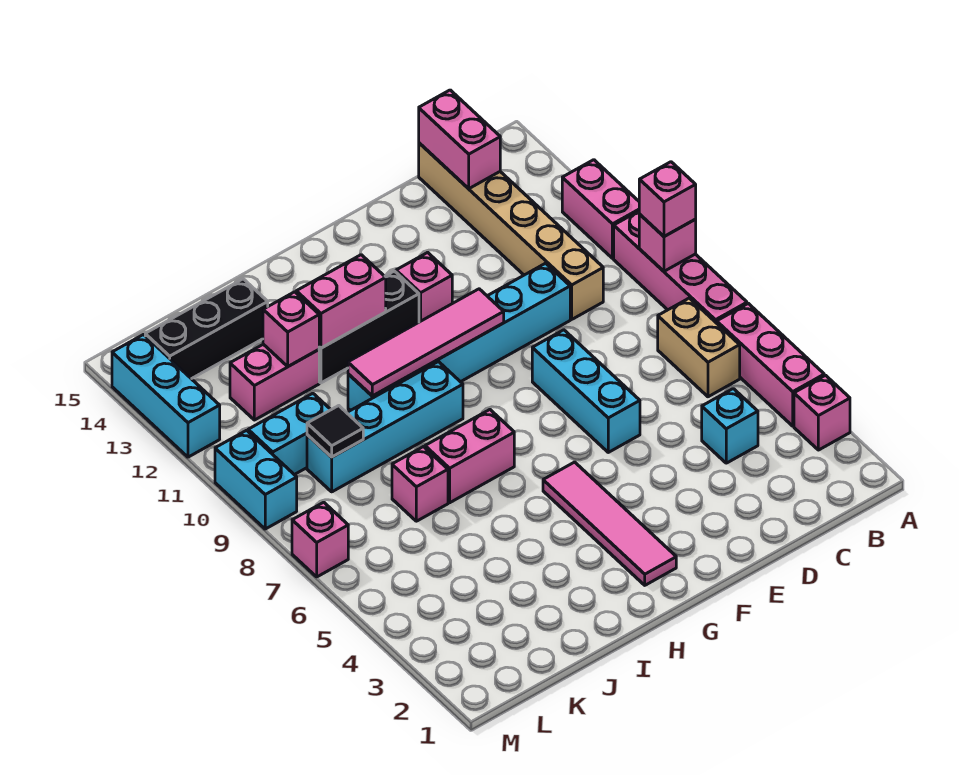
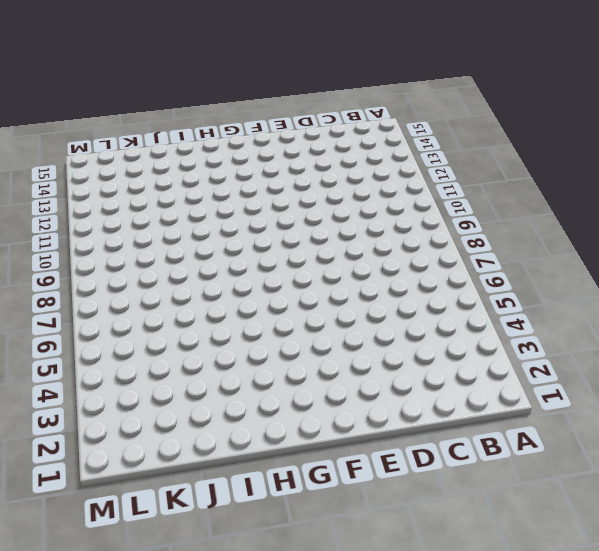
none -> pink brick A3 level 1
none -> pink brick A4:A6 level 1
none -> pink brick A7:A10 level 1

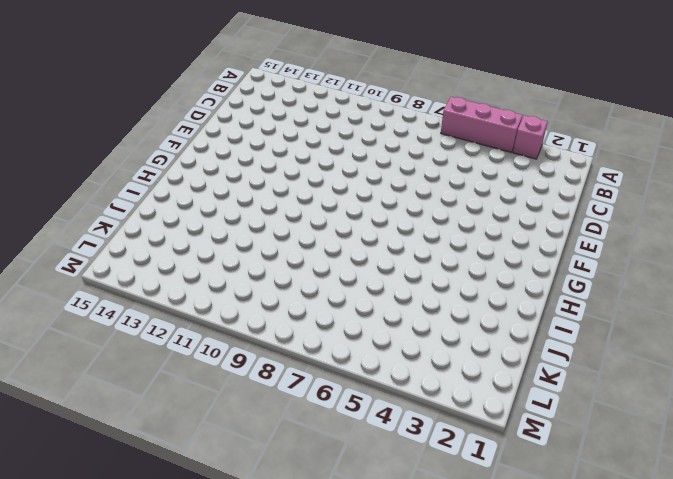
none -> pink brick A7:A10 level 1
none -> pink brick A11:A12 level 1
none -> tan brick B6:B7 level 1

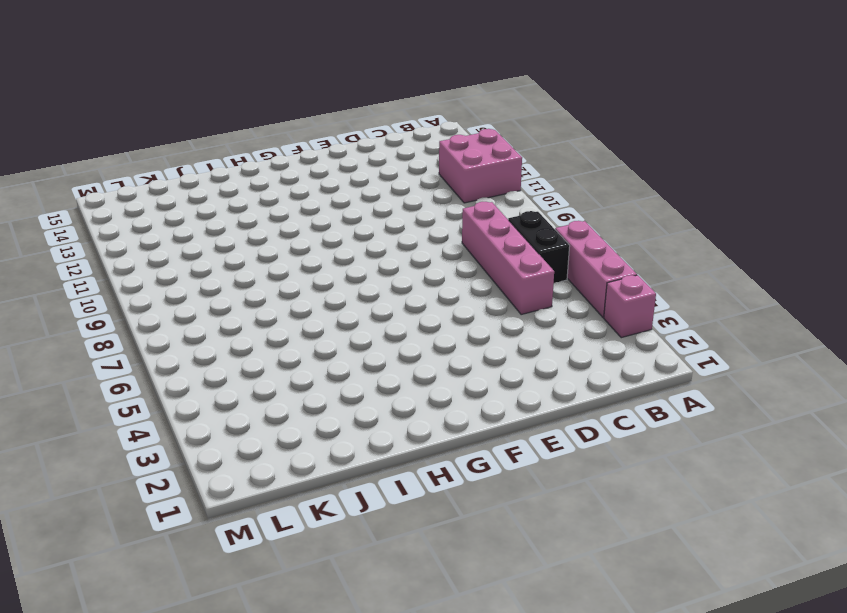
pink brick A11:B12 level 1 -> pink brick A11:A12 level 1
black brick B6:B7 level 1 -> tan brick B6:B7 level 1
pink brick C5:C8 level 1 -> pink brick A7:A10 level 1
none -> cyan brick C4 level 1
none -> tan brick C10:C15 level 1
none -> cyan brick D10:I10 level 1

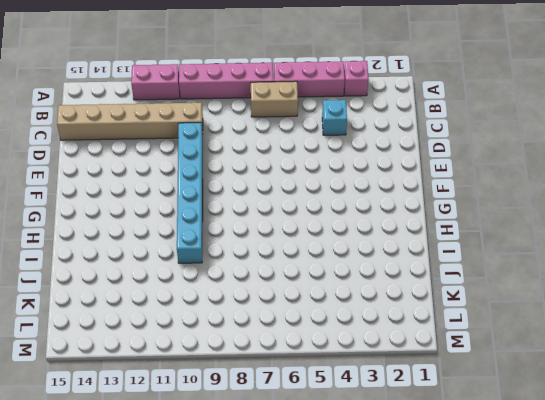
none -> cyan brick E6:E8 level 1
none -> pink brick F12 level 1
none -> pink tile G2:G5 level 1

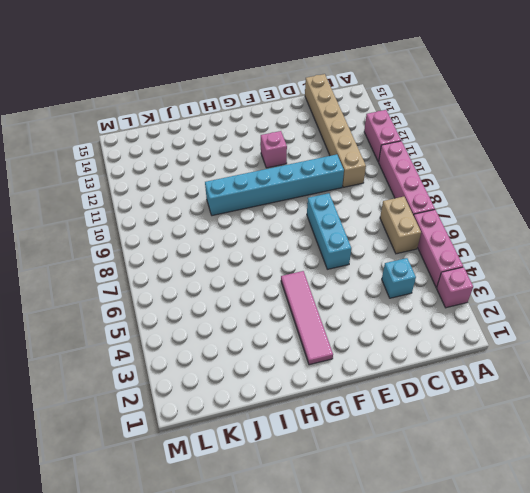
none -> black brick G12:I12 level 1
none -> pink brick H7:I7 level 1
none -> cyan brick H9:K9 level 1

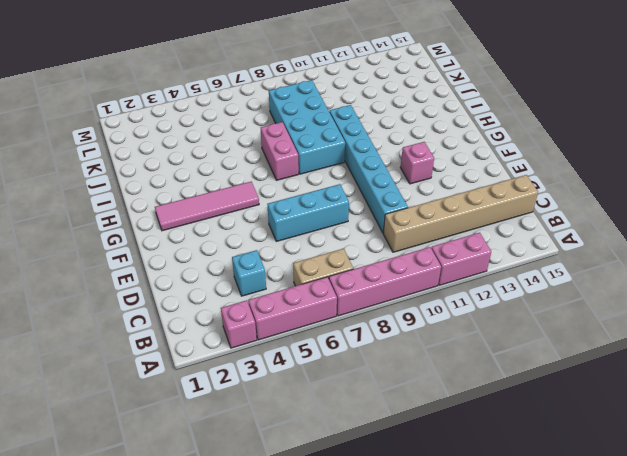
cyan brick H8:K9 level 1 -> cyan brick H9:K9 level 1
none -> black brick G12:I12 level 1
none -> pink brick J7 level 1
none -> pink brick J12:K12 level 1

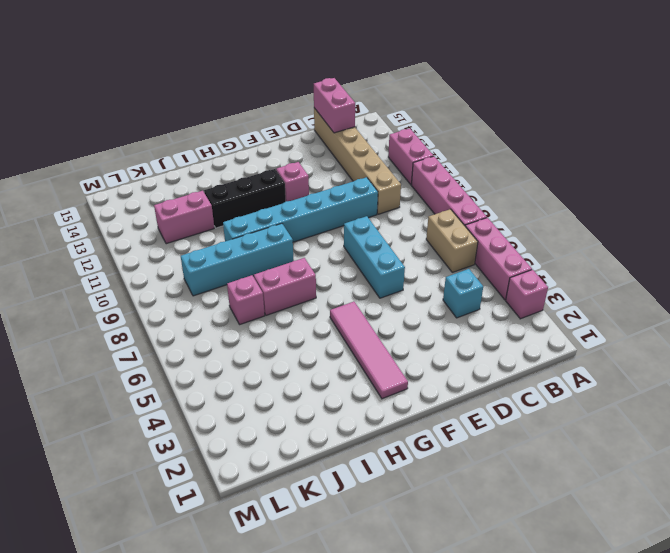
none -> black brick J14:L14 level 1
none -> cyan brick K10:L10 level 1
none -> pink brick M7 level 1

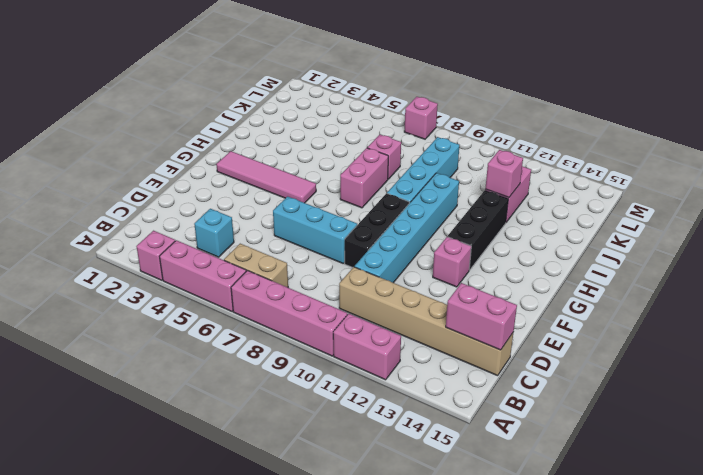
black brick E9:G9 level 1 -> black brick J14:L14 level 1
none -> cyan brick K10:L10 level 1
none -> cyan brick M9:M10 level 1
none -> cyan brick M12:M14 level 1

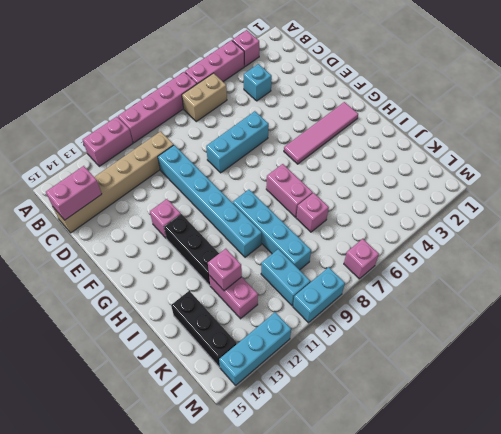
none -> pink brick A9 level 2
none -> pink tile F10:I10 level 2
none -> pink brick H12:I12 level 2

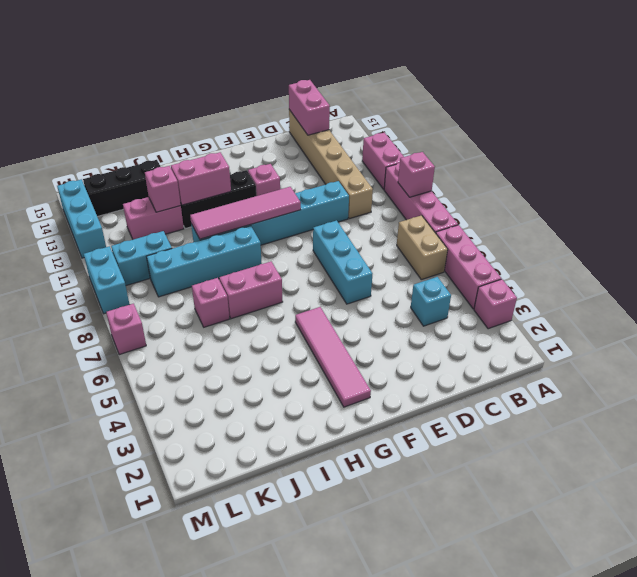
none -> black tile K9 level 2
none -> pink brick A9 level 3

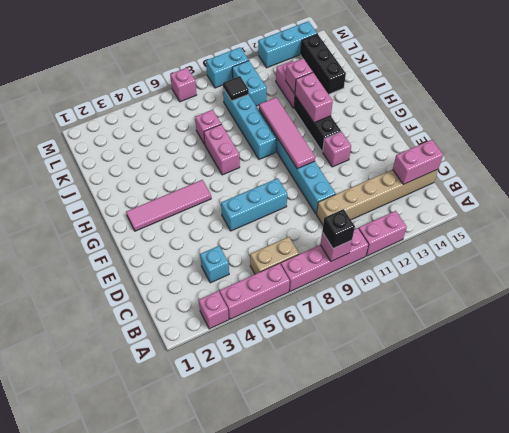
black brick A9 level 3 -> pink brick A9 level 3

